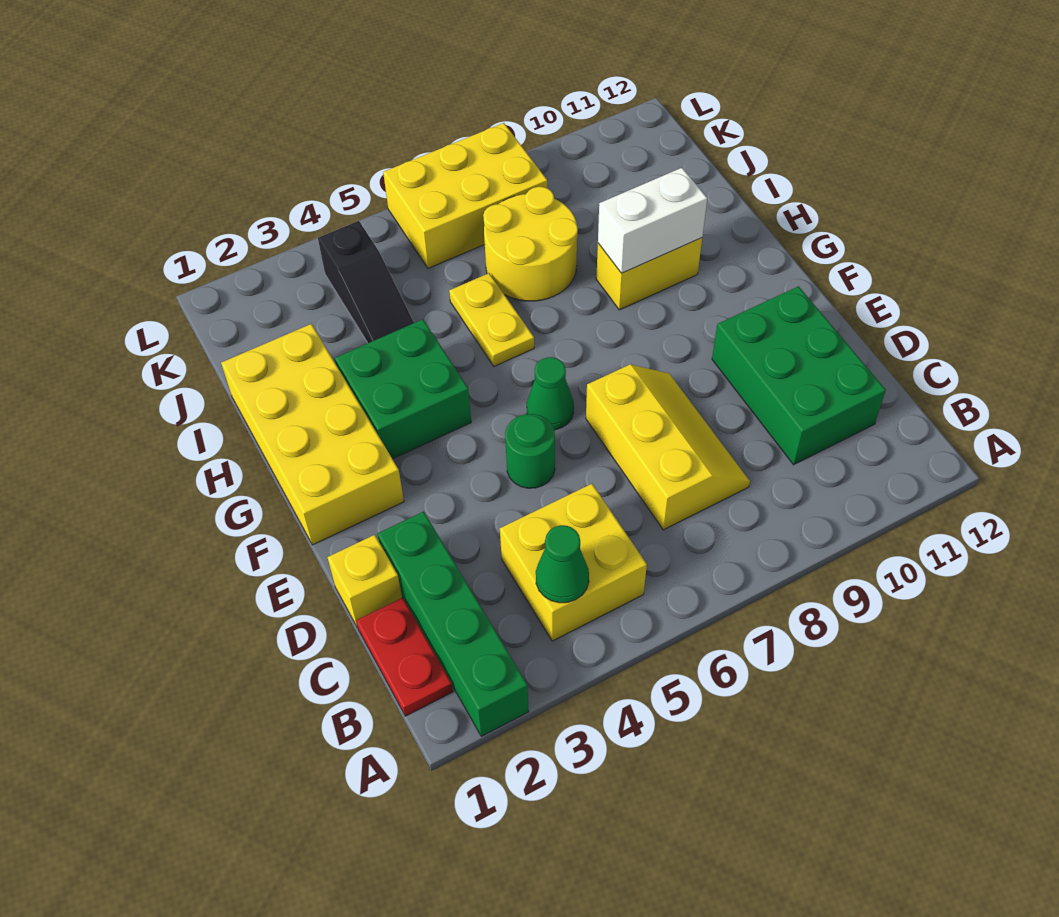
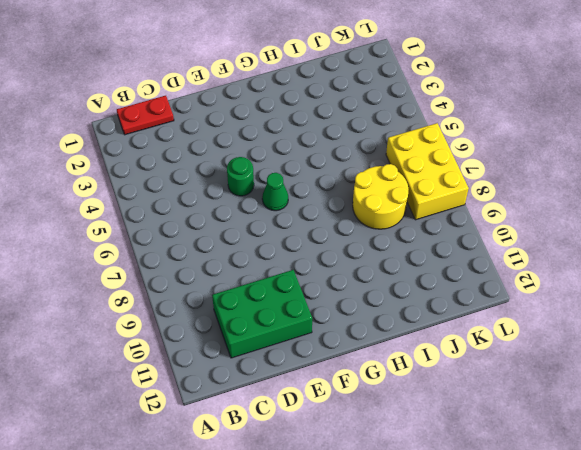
none -> green brick A2:D2 level 1
none -> yellow brick B4:C5 level 1
none -> yellow slope C7:E8 level 1 top 7

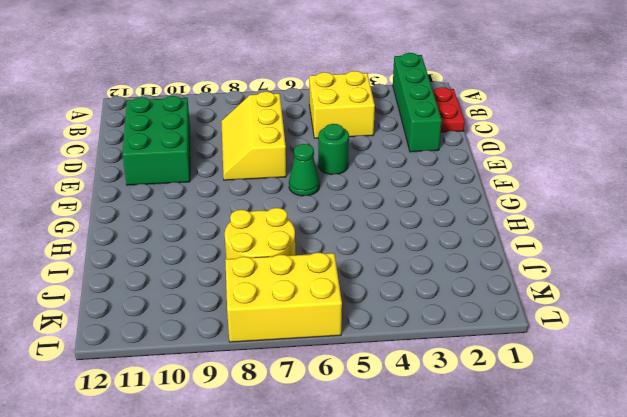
none -> yellow brick D1 level 1
none -> yellow brick F1:I2 level 1
none -> green brick G3:H4 level 1

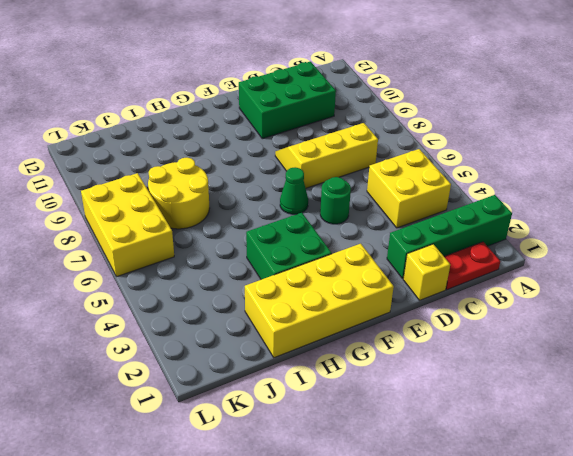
none -> yellow plate H6:I6 level 1
none -> yellow brick H9:H10 level 1
none -> black slope I4:K4 level 1 top K

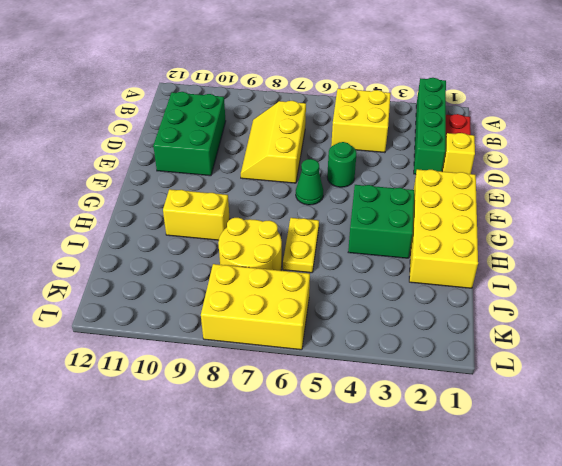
none -> black slope I4:K4 level 1 top K
none -> green cone B4 level 2
none -> white brick H9:H10 level 2

